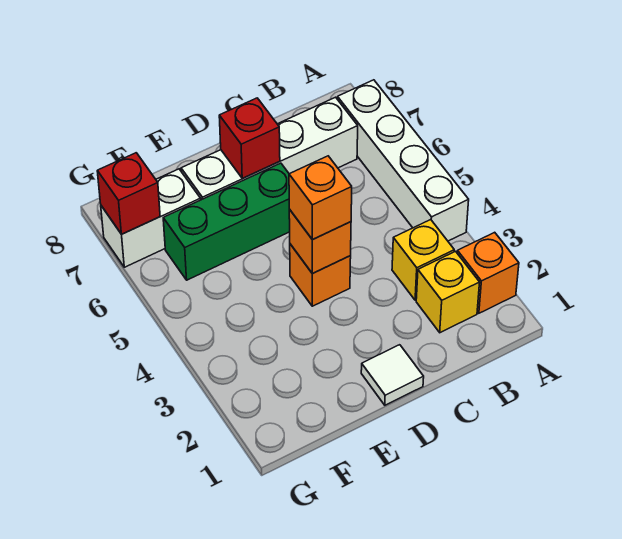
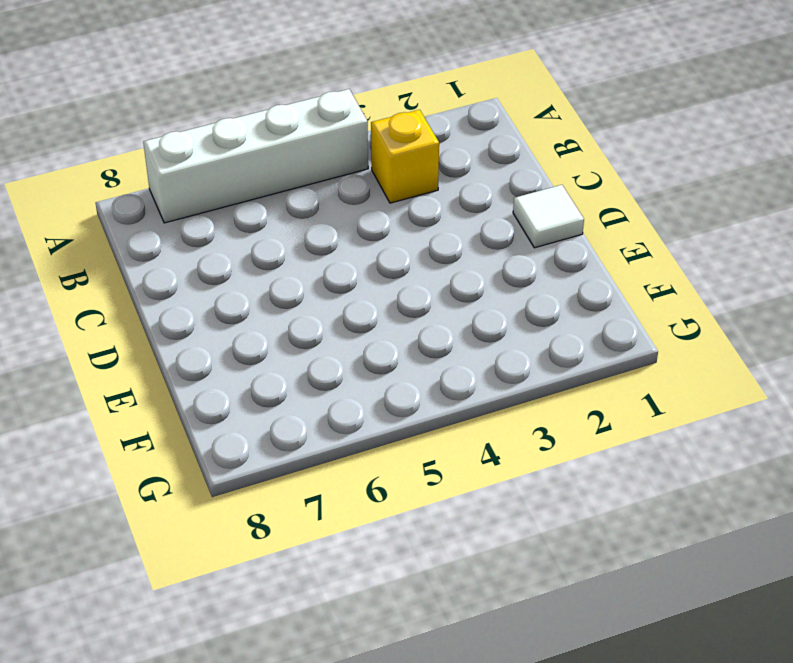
none -> orange brick A2 level 1
none -> yellow brick B2 level 1
none -> white brick B7:E7 level 1

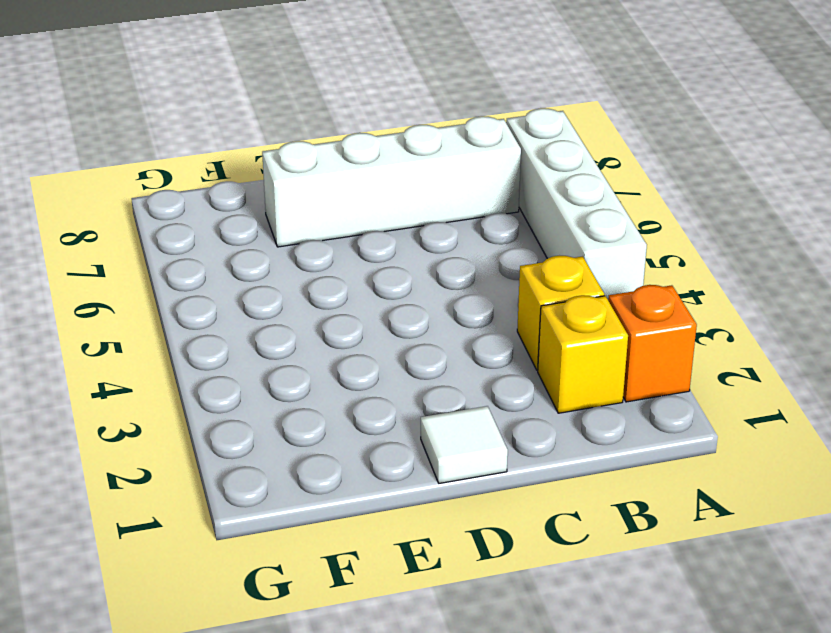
none -> orange brick D4 level 1
none -> green brick D6:F6 level 1
none -> white brick F7:G7 level 1

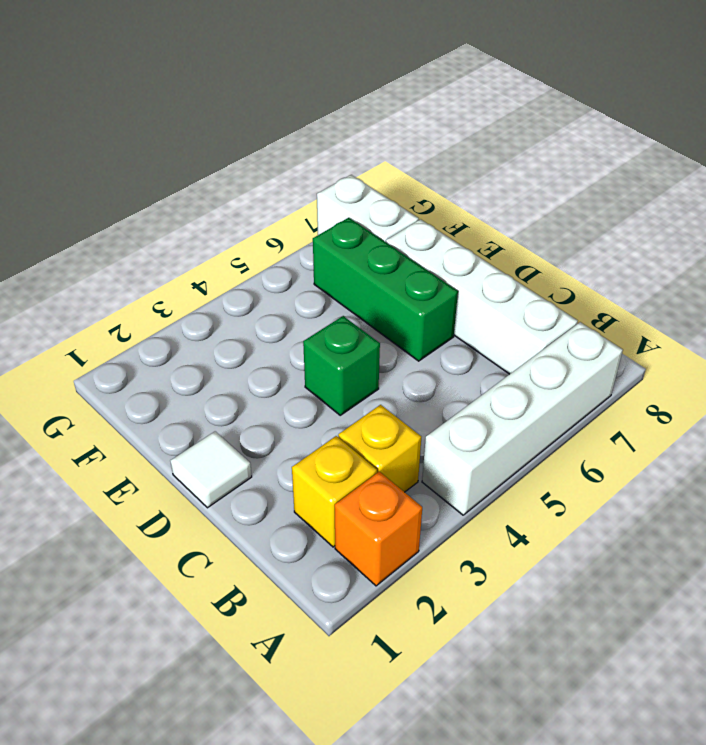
green brick D4 level 1 -> orange brick D4 level 1
none -> orange brick D4 level 2
none -> red brick D7 level 2
none -> red brick G7 level 2

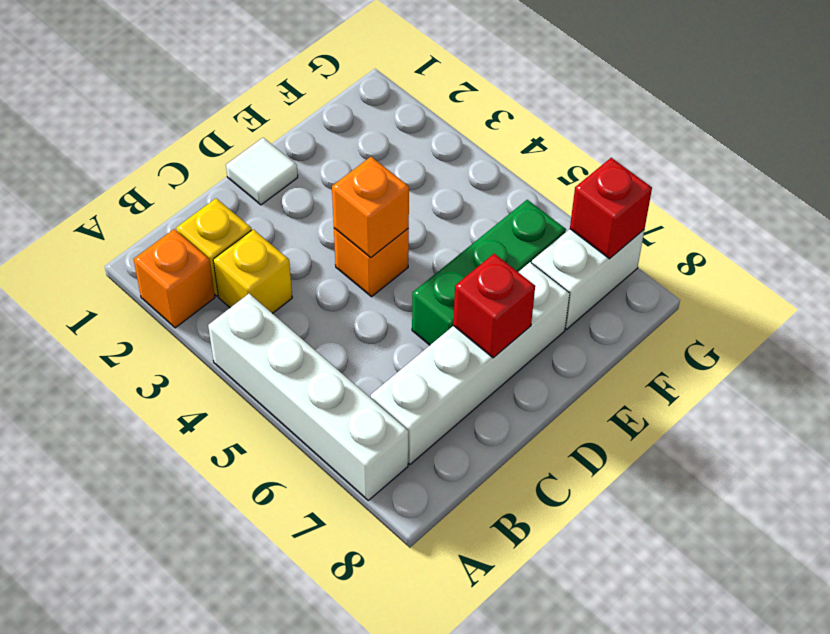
none -> orange brick D4 level 3

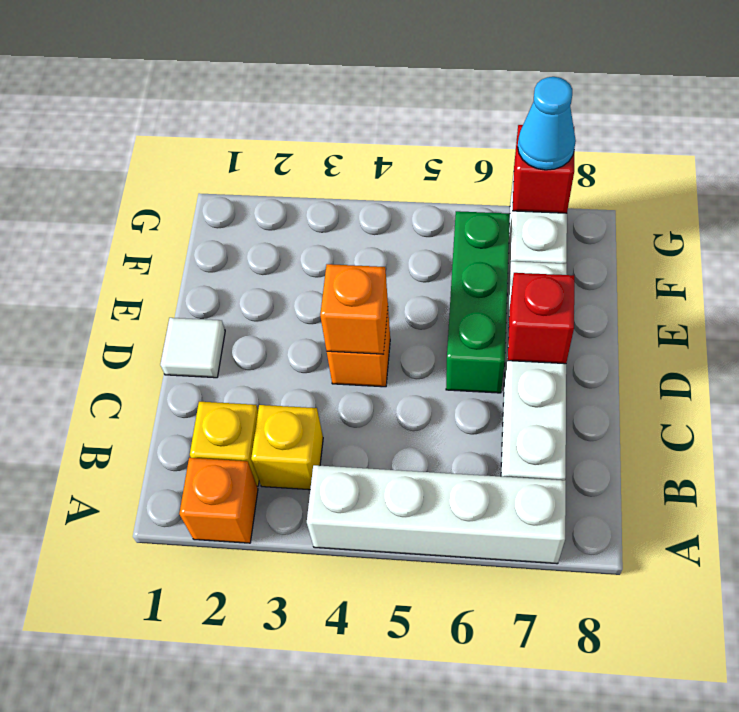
cyan cone G7 level 3 -> none
none -> orange brick D4 level 3

